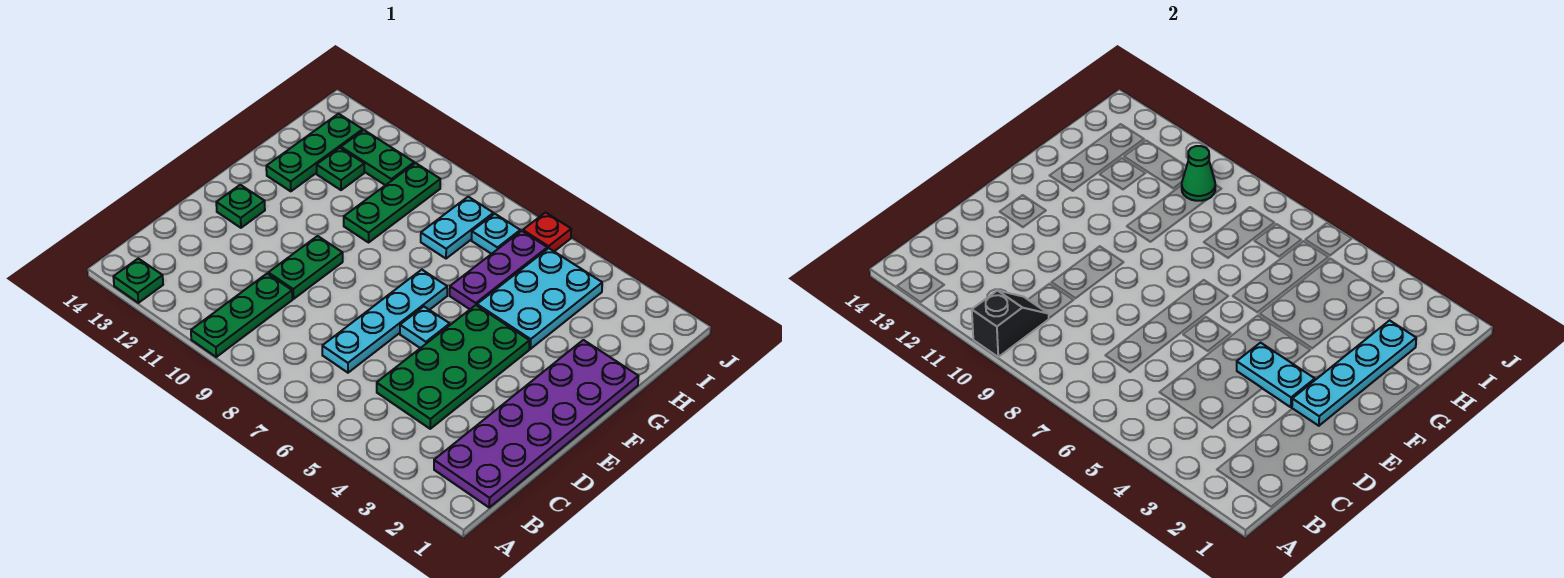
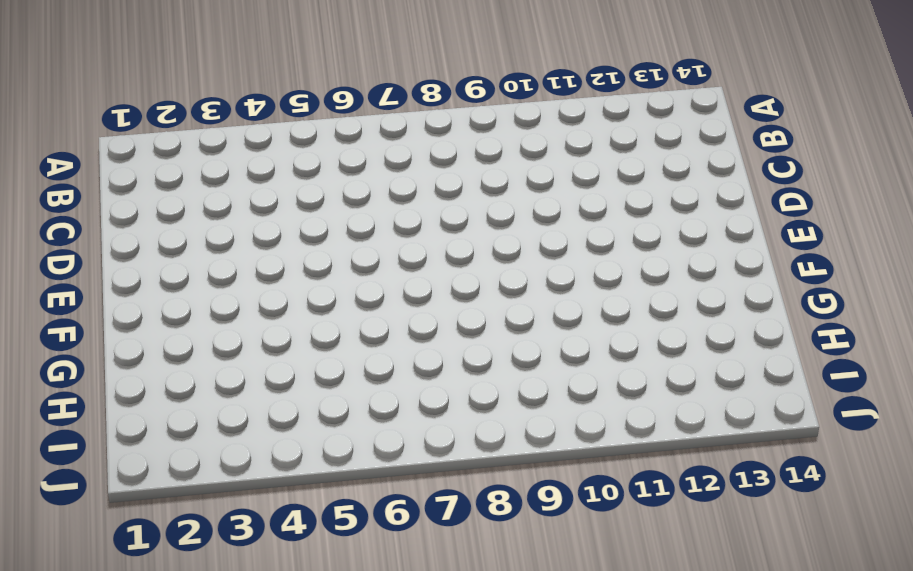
none -> green plate A10:C10 level 1
none -> green plate A13 level 1
none -> purple plate B1:G2 level 1

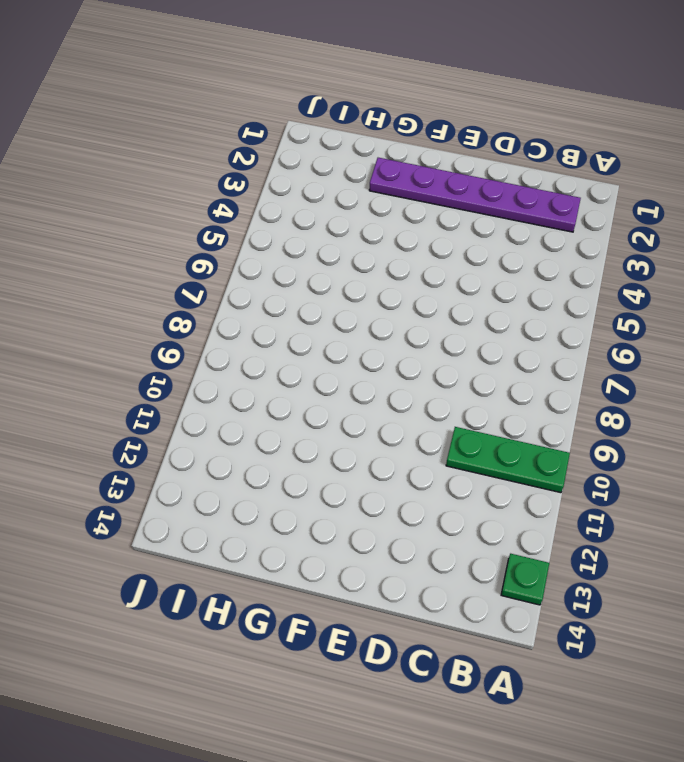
purple plate B2:G2 level 1 -> purple plate B1:G2 level 1
none -> green plate C4:F5 level 1
none -> cyan plate C7:F7 level 1
none -> green plate D10:E10 level 1

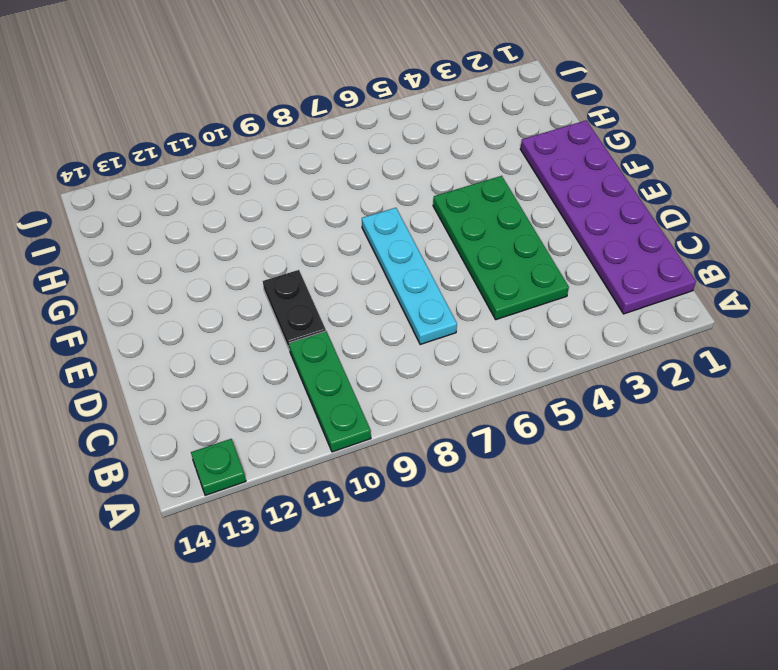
black plate D10:E10 level 1 -> green plate D10:E10 level 1
none -> cyan plate E6 level 1
none -> green plate E13 level 1
none -> cyan plate G4:I5 level 1

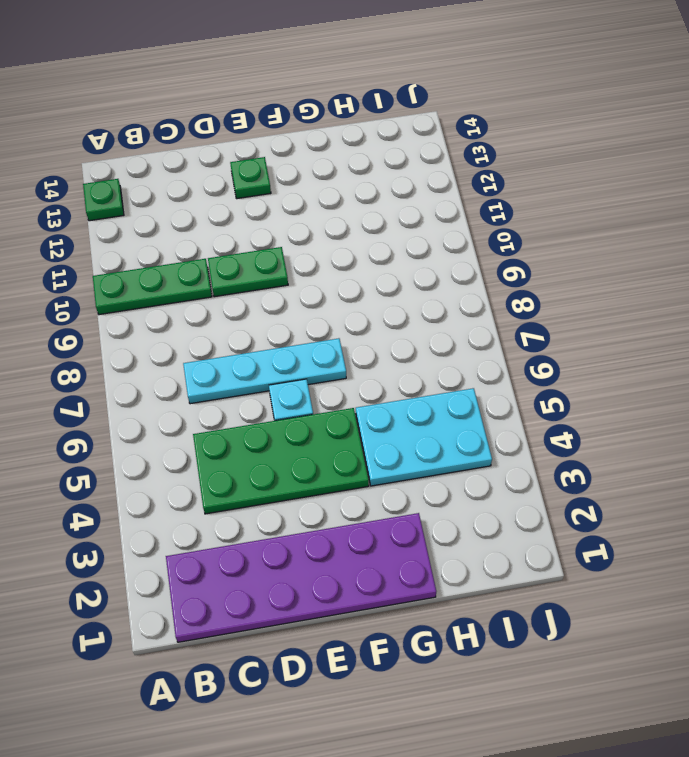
none -> purple plate G6:I6 level 1
none -> green plate G10:I10 level 1
none -> green plate G13:I13 level 1

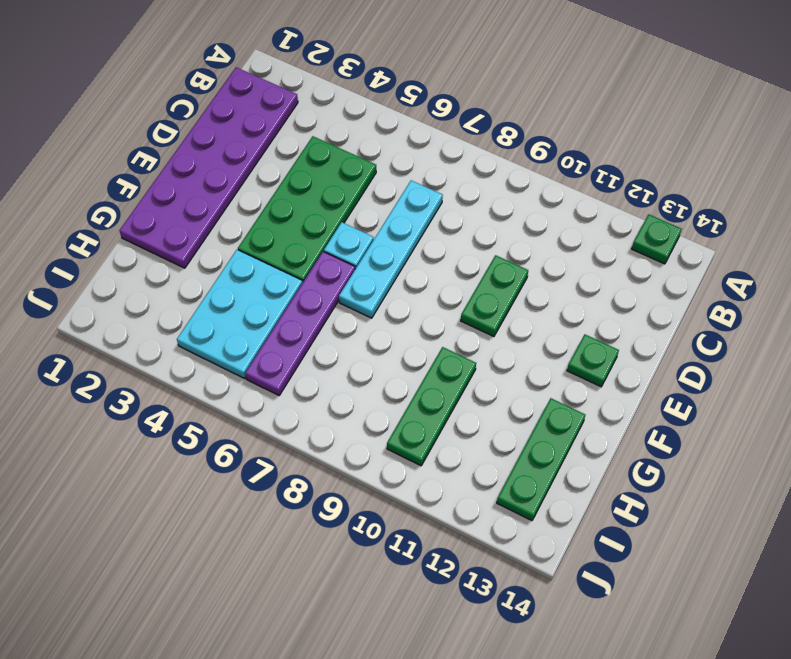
purple plate F6:I6 level 1 -> purple plate G6:I6 level 1
none -> green plate A10:C10 level 1
none -> cyan plate H8:I8 level 1
none -> green plate H12 level 1

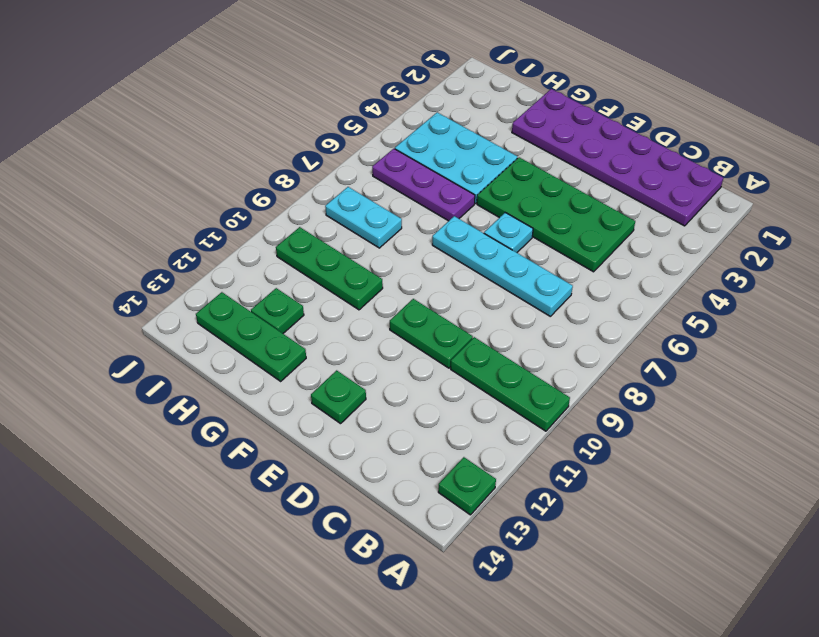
none -> cyan plate I7 level 1
none -> green plate I11:I12 level 1
none -> red plate J6 level 1

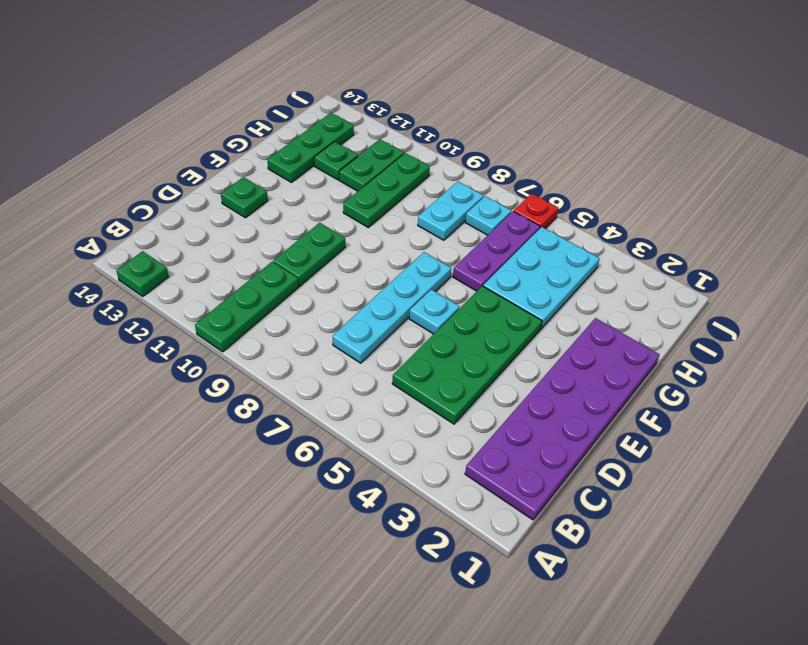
green plate H11:I11 level 1 -> green plate I11:I12 level 1
none -> black slope A10:B10 level 2 top A
none -> cyan plate E2:H2 level 2
none -> cyan plate E3:E4 level 2

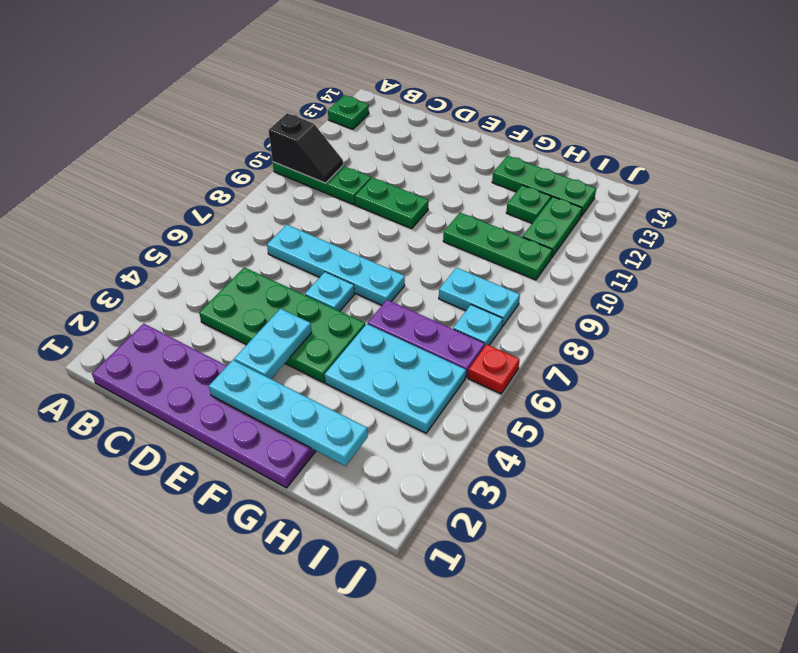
none -> green plate E13 level 1
none -> green cone I10 level 2

